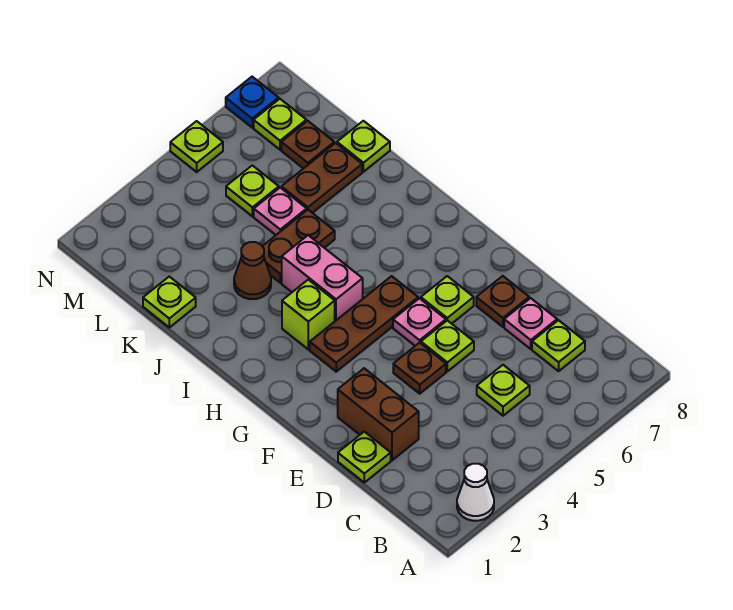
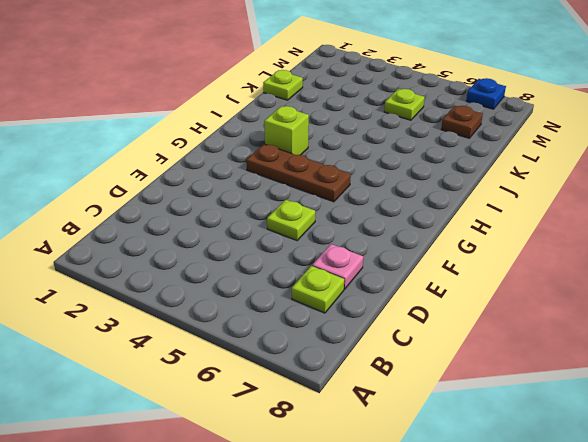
none -> white cone A2 level 1
none -> lime plate C5 level 1
none -> lime plate D1 level 1

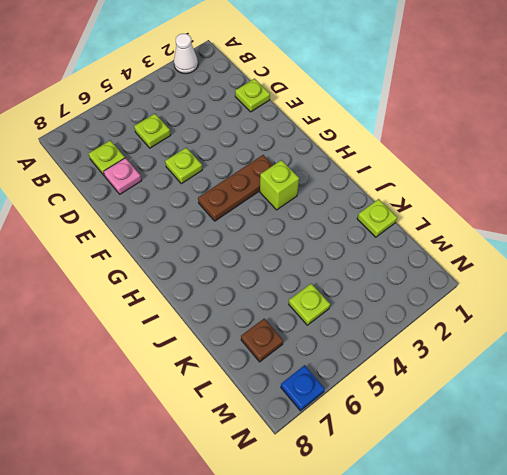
none -> brown brick D2:E2 level 1
none -> brown plate E4 level 1
none -> brown plate E7 level 1

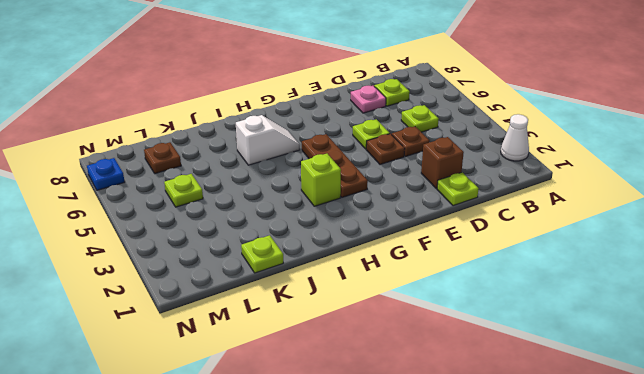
brown brick D2 level 1 -> brown brick D2:E2 level 1
brown plate D4 level 1 -> brown plate E7 level 1
white slope H6:I6 level 1 top I -> none
none -> pink plate F5 level 1
none -> lime plate F6 level 1
none -> pink brick H4:I4 level 1

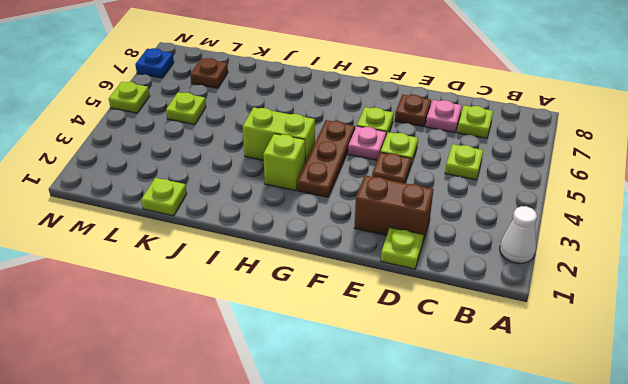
lime brick H4:I4 level 1 -> pink brick H4:I4 level 1
none -> brown cone J3 level 1
none -> brown plate J4:J5 level 1
none -> pink plate K5 level 1

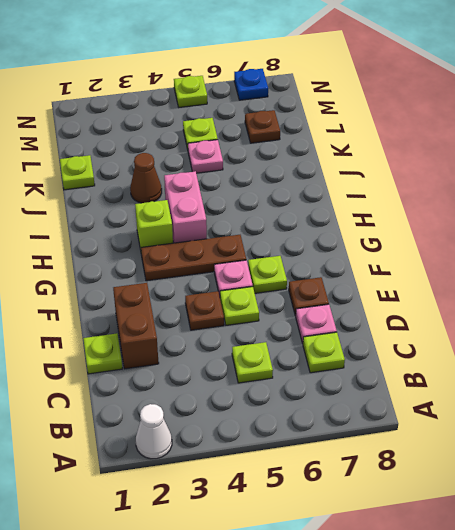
none -> brown plate J4:J5 level 1
none -> brown plate K6:K7 level 1
none -> lime plate K8 level 1

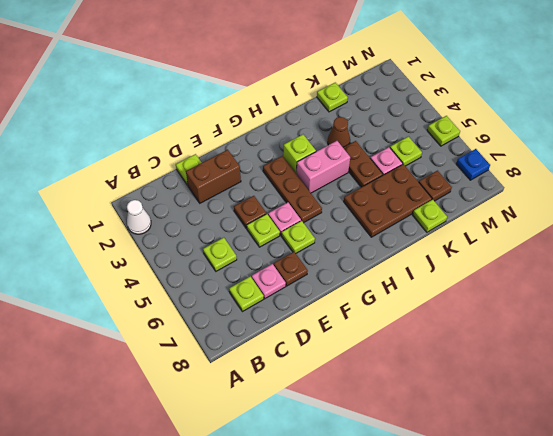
brown plate I6:K7 level 1 -> brown plate K6:K7 level 1
none -> lime plate M7 level 1

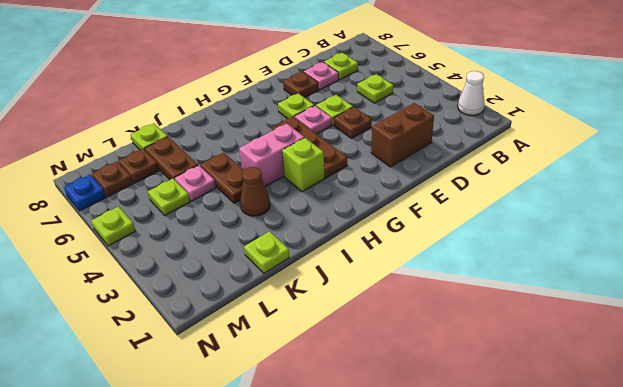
brown plate M7 level 1 -> lime plate M7 level 1
none -> lime plate D1 level 1

